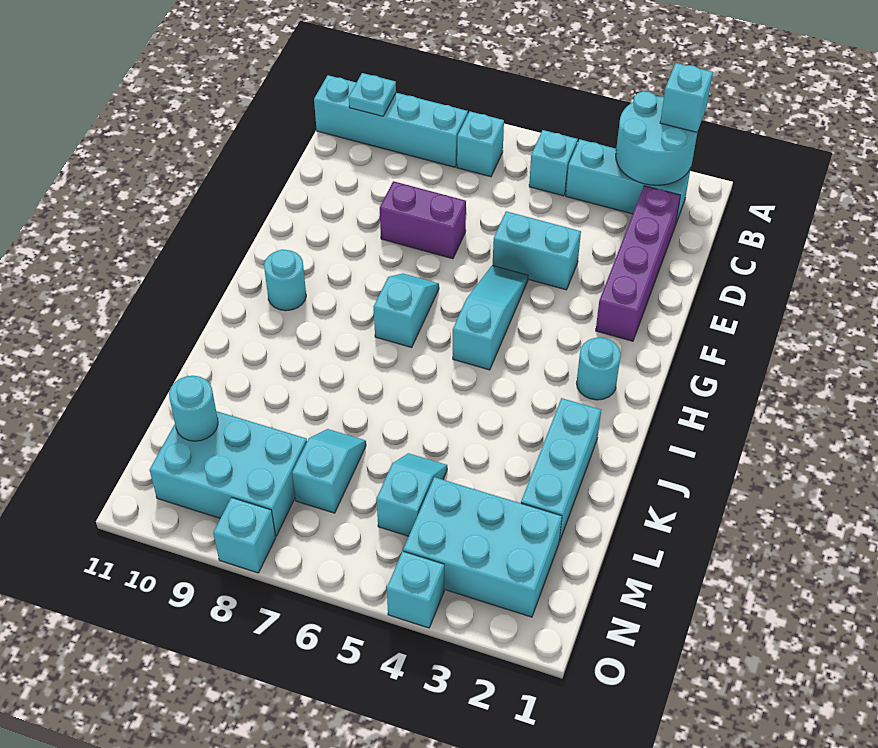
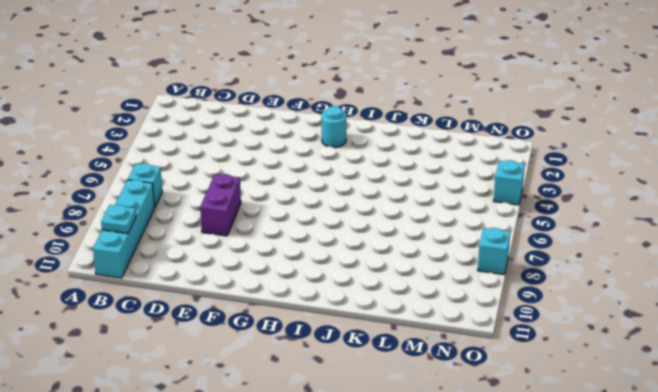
none -> cyan brick B2:B4 level 1
none -> cyan brick B5 level 1
none -> purple brick C2:F2 level 1

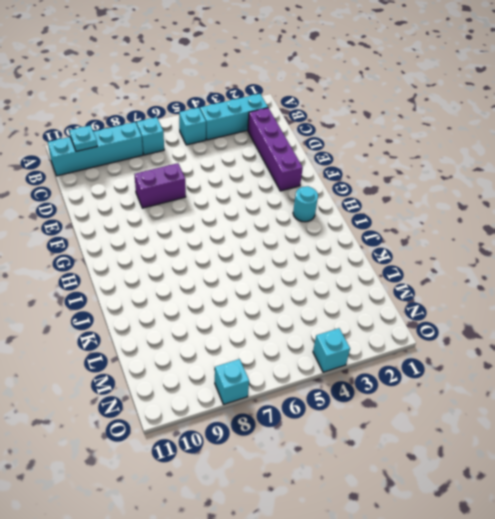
none -> cyan brick E4:E5 level 1
none -> cyan slope F5:H5 level 1 top H
none -> cyan slope G7:H7 level 1 top H

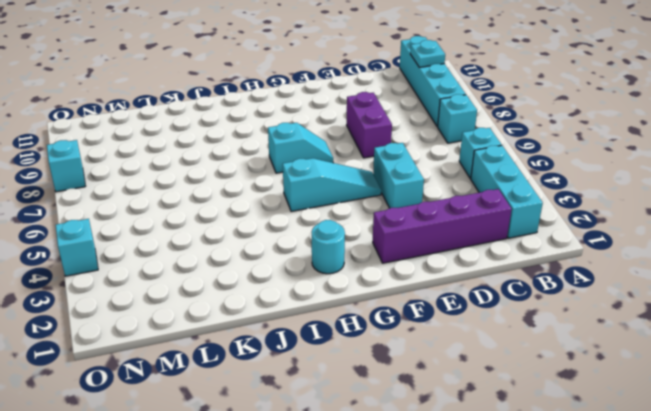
none -> cyan round brick H10 level 1
none -> cyan brick J2:L2 level 1
none -> cyan slope L5:M5 level 1 top M

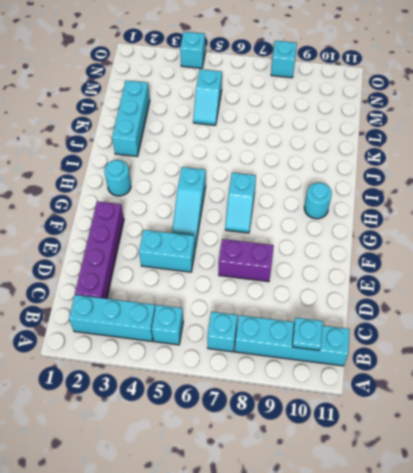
none -> cyan slope L7:M7 level 1 top M
none -> cyan brick M2:N4 level 1
none -> cyan brick M8:N10 level 1

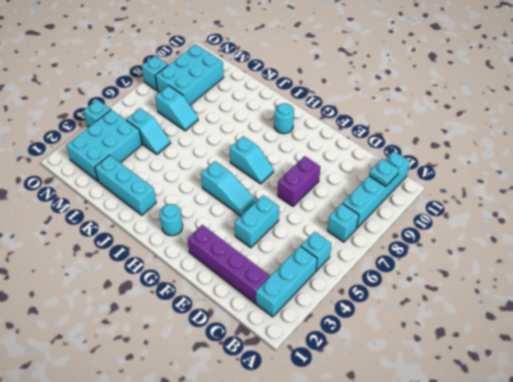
none -> cyan round brick A2:B3 level 2
none -> cyan round brick M10 level 2
none -> cyan brick A2 level 3

